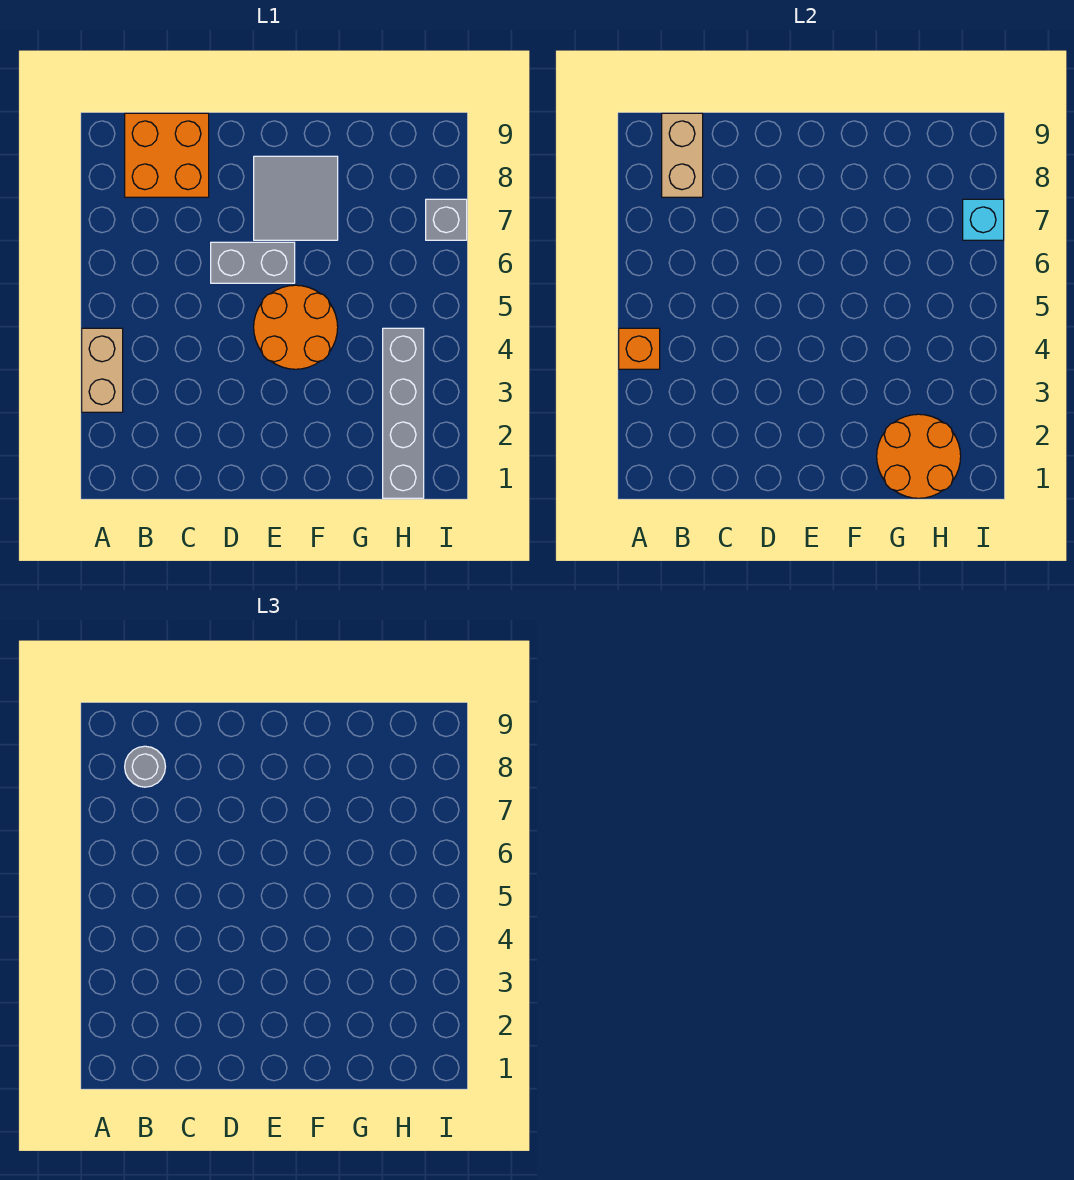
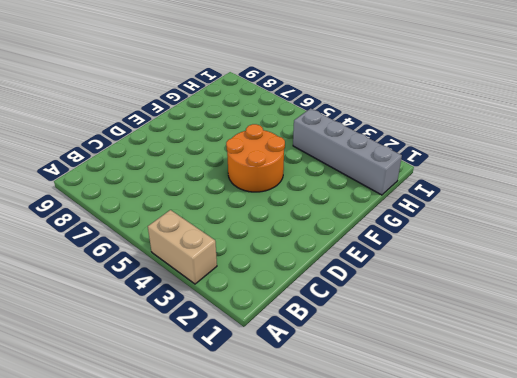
none -> orange brick B8:C9 level 1
none -> grey brick D6:E6 level 1
none -> grey tile E7:F8 level 1

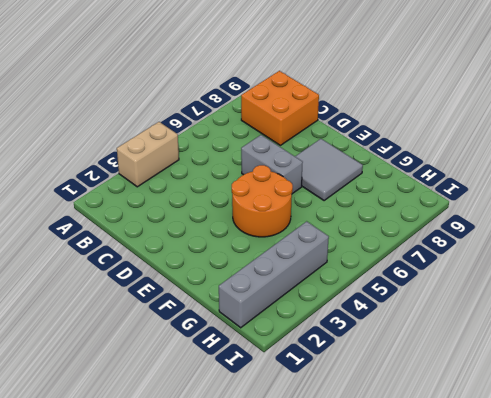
none -> grey brick I7 level 1
none -> orange brick A4 level 2
none -> tan brick B8:B9 level 2

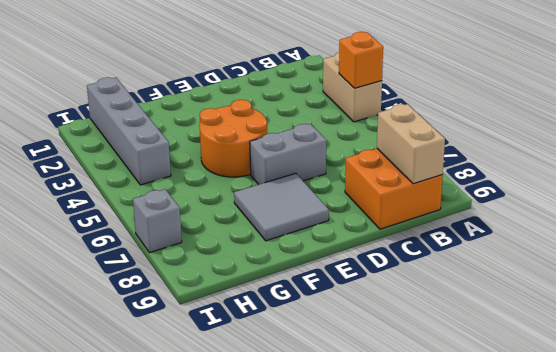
none -> orange round brick G1:H2 level 2
none -> cyan brick I7 level 2
none -> grey round brick B8 level 3

